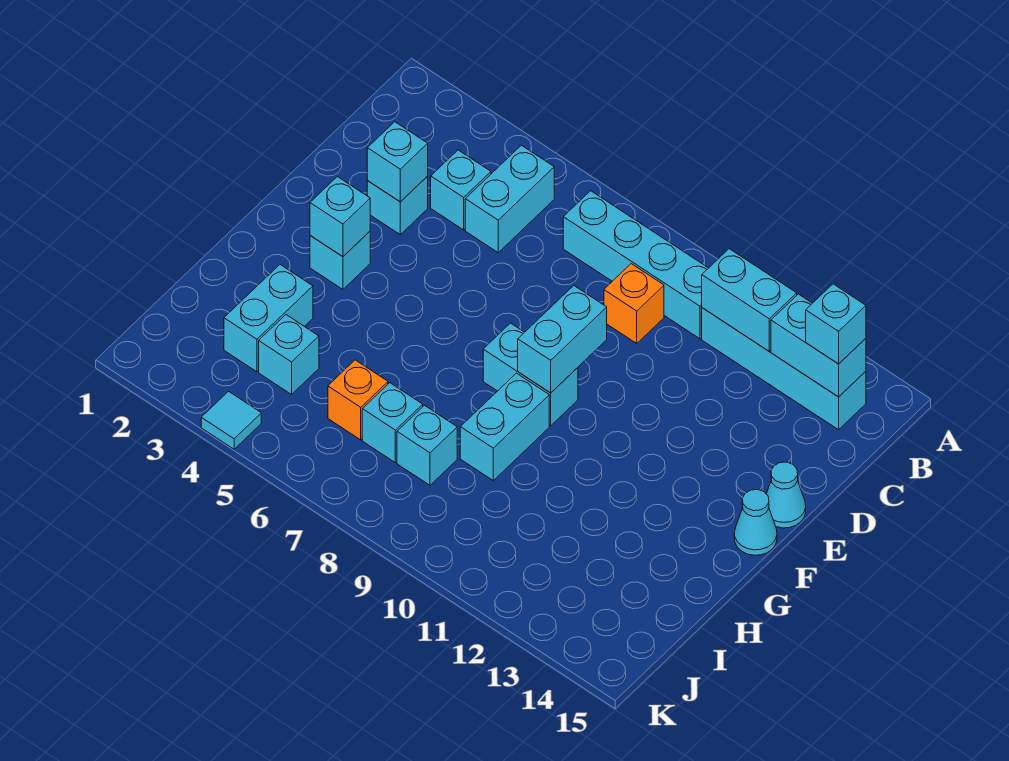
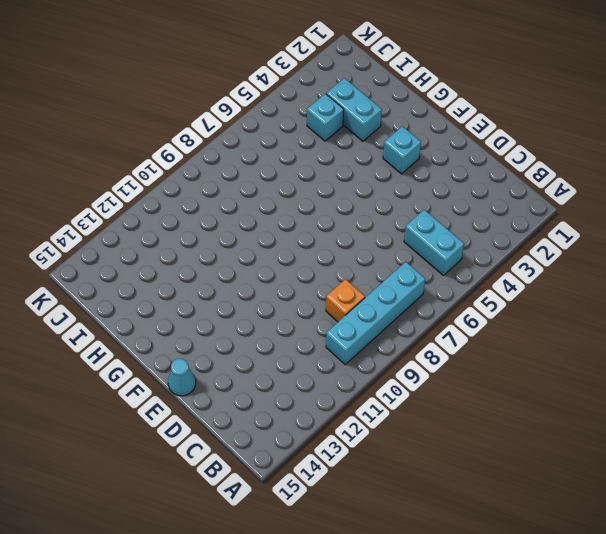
none -> cyan brick B11:B14 level 1
none -> cyan brick C4 level 1
none -> cyan brick D3 level 1

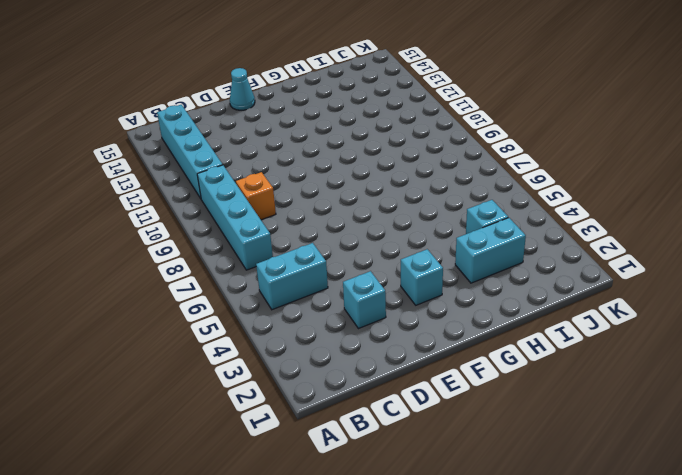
none -> cyan brick C4 level 1
none -> cyan brick F8:F9 level 1
none -> cyan cone F15 level 1

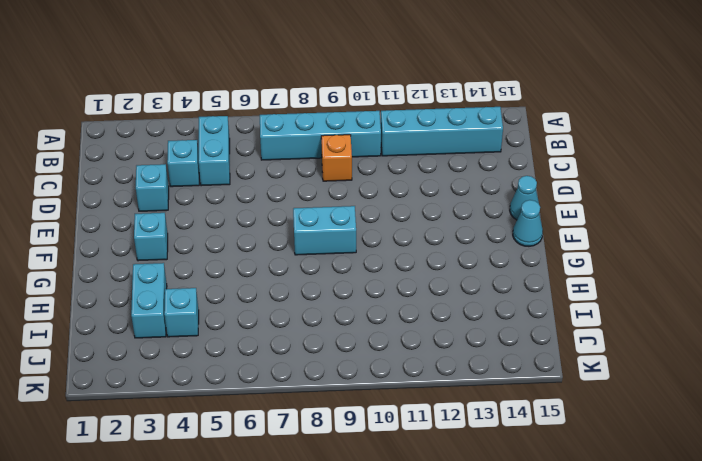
none -> cyan brick G9:H9 level 1
none -> orange brick I6 level 1
none -> cyan brick I7 level 1

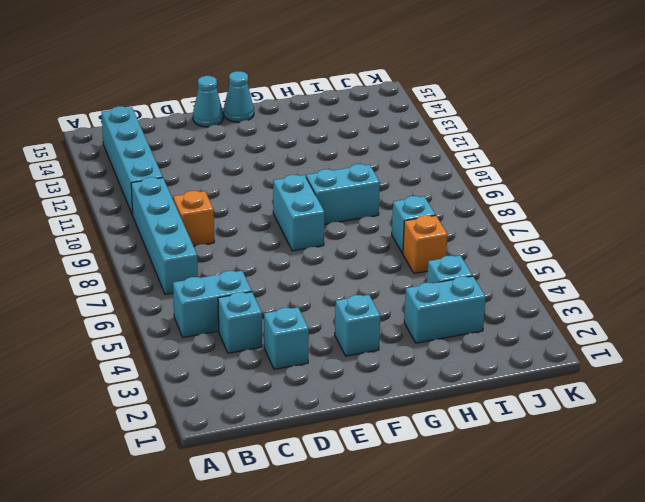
none -> cyan brick I8 level 1
none -> cyan tile K4 level 1
none -> cyan brick B11:B12 level 2

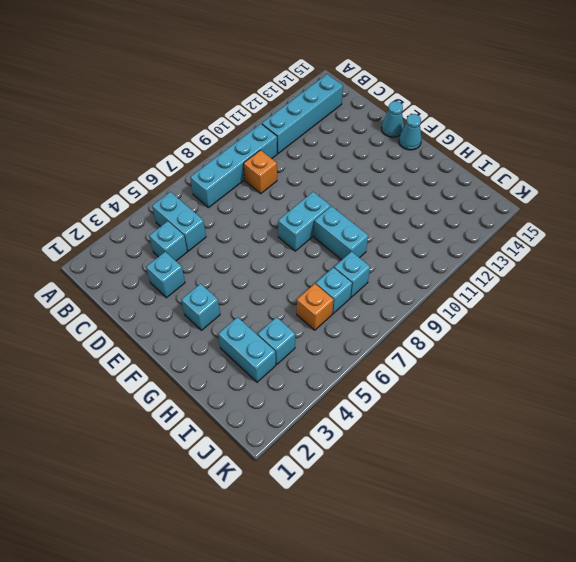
none -> cyan tile K4 level 1
none -> cyan brick B11:B12 level 2
none -> cyan brick B13:B14 level 2

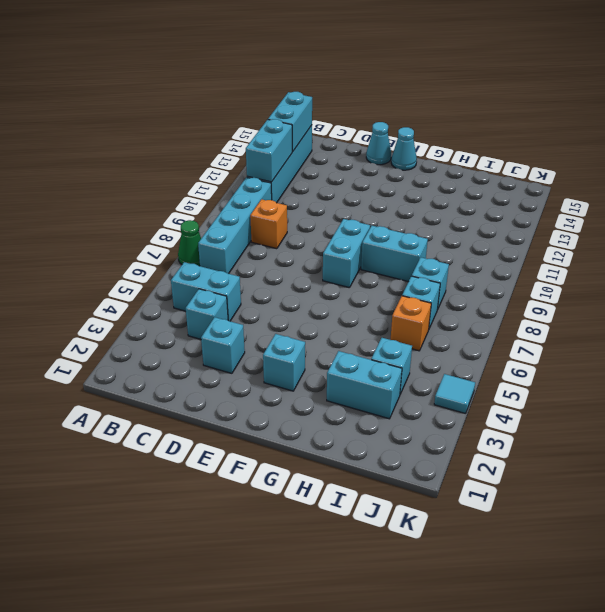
green cone A7 level 1 -> none
none -> cyan brick D3 level 2
none -> cyan brick E9:F9 level 2
none -> cyan brick F3 level 2

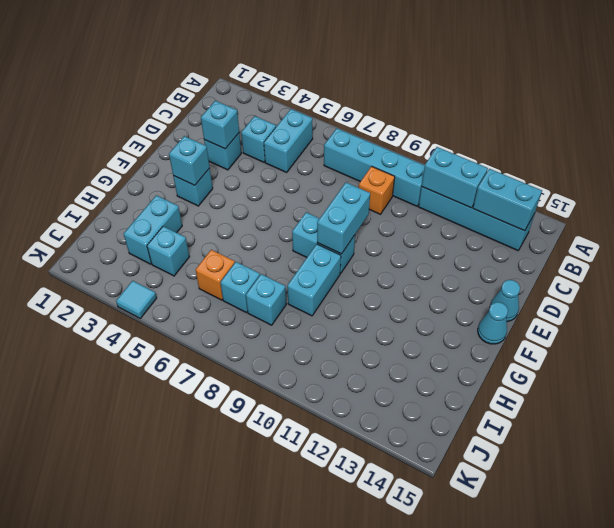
none -> cyan brick B14 level 3

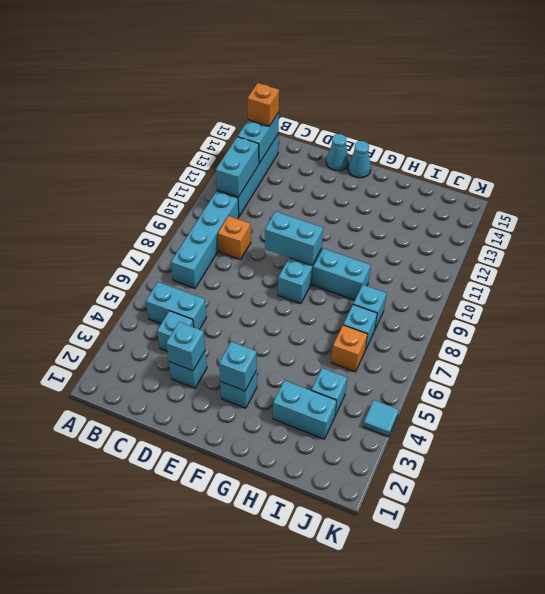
orange brick B14 level 3 -> cyan brick B14 level 3

